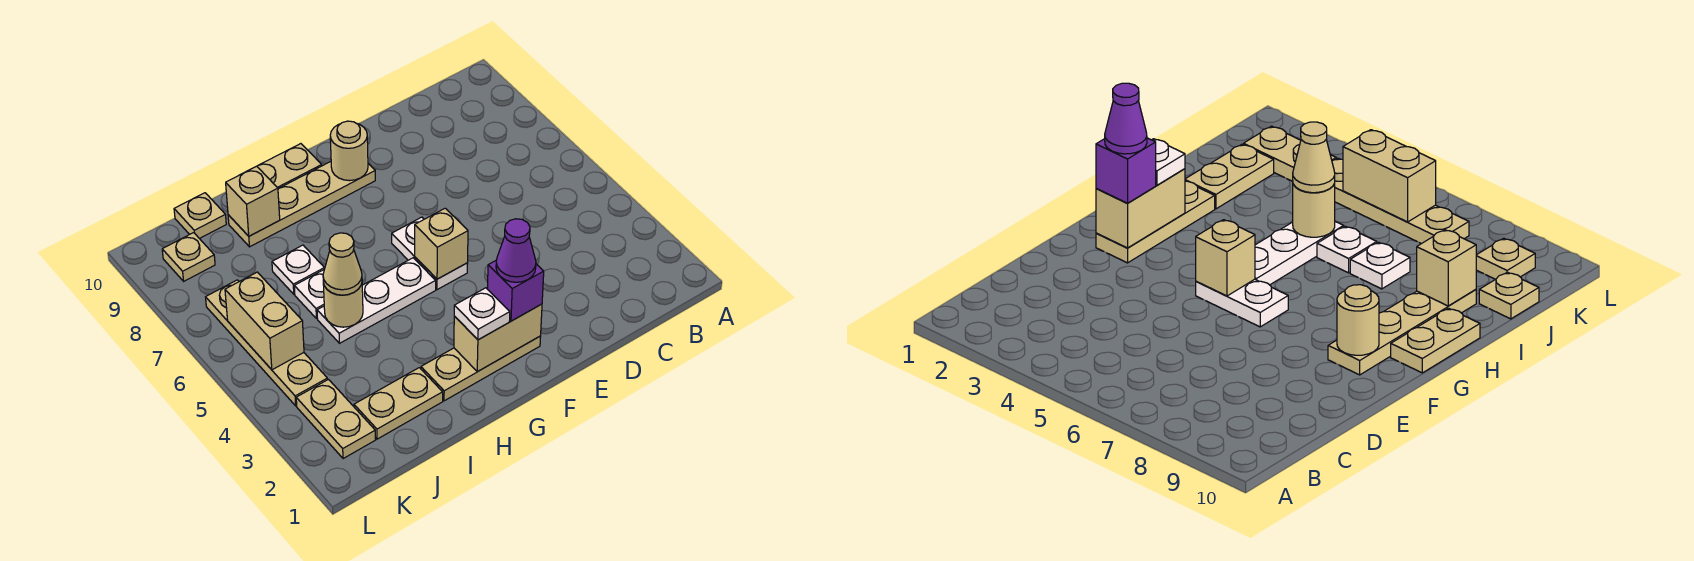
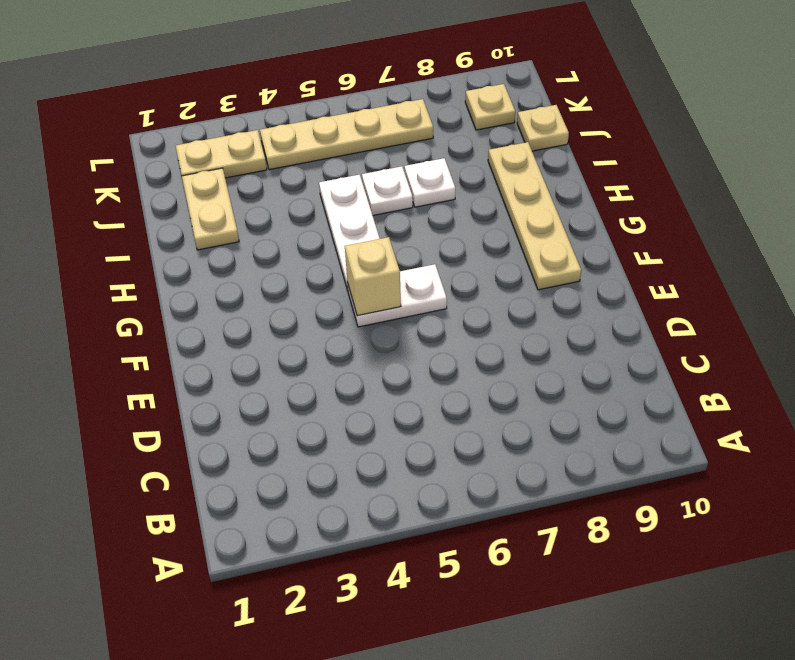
none -> tan plate F2:H2 level 1
none -> tan plate G10:H10 level 1
none -> tan brick F2:G2 level 2

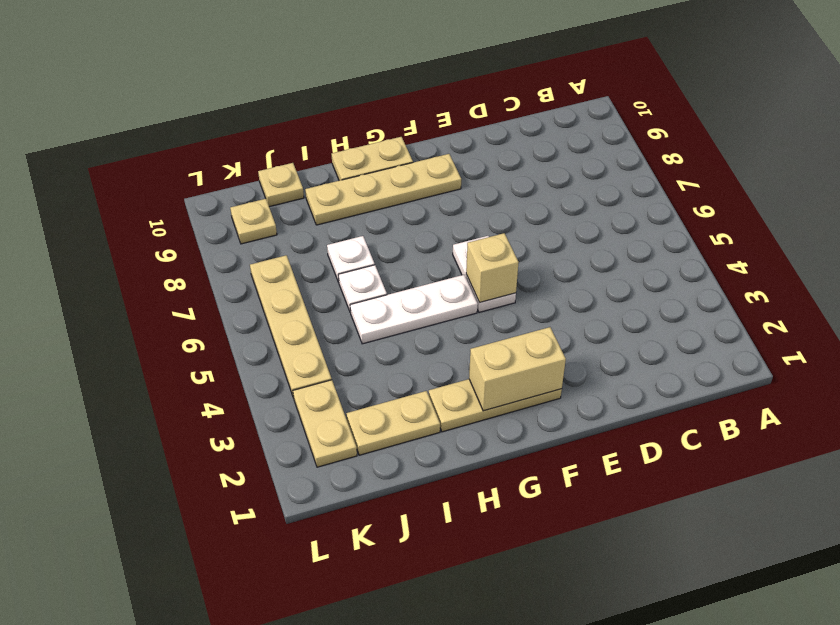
none -> tan round brick F9 level 2
none -> tan round brick I5 level 2
none -> tan brick I9 level 2

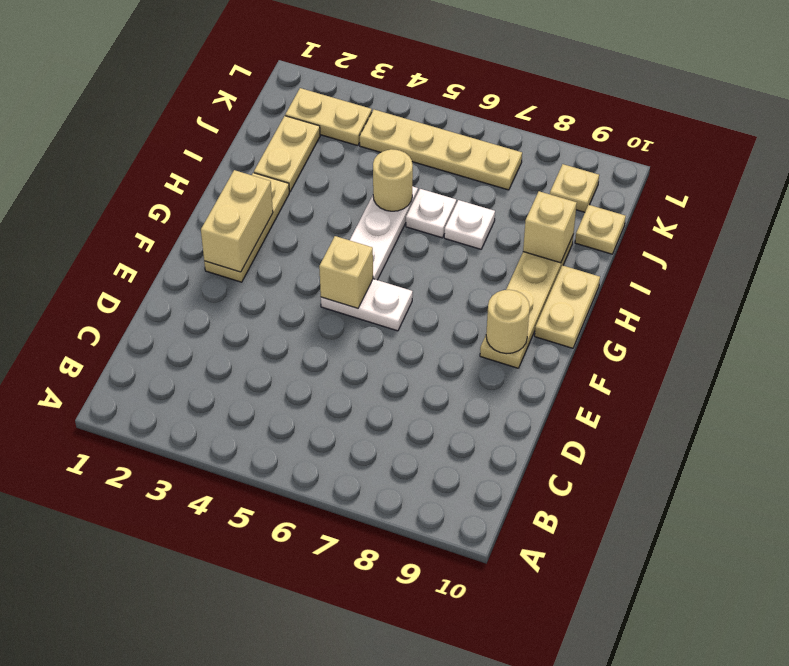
none -> tan brick K5:K6 level 2
none -> purple brick F2 level 3
none -> white plate G2 level 3

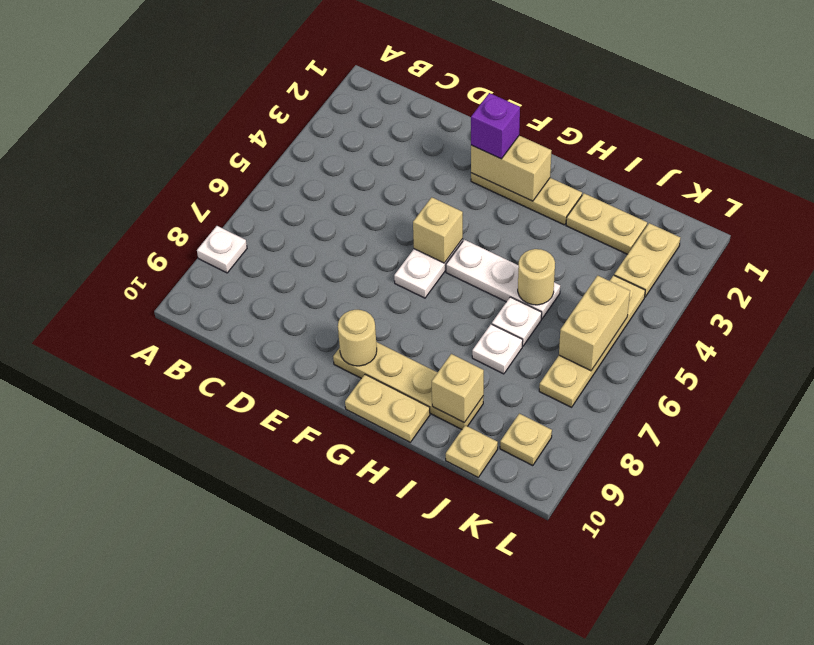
white plate A8 level 1 -> white plate G2 level 3
none -> tan cone I5 level 3
none -> purple cone F2 level 4

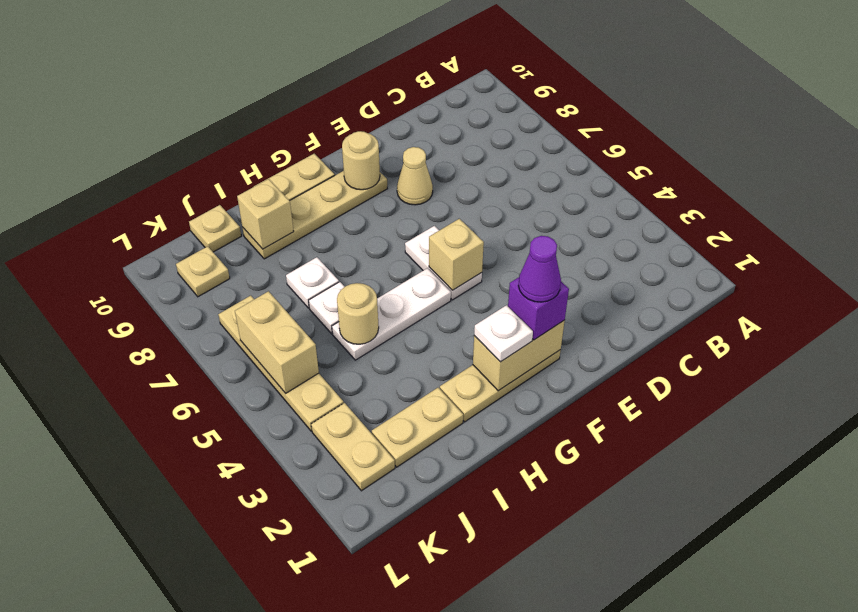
tan cone E8 level 1 -> tan cone I5 level 3

